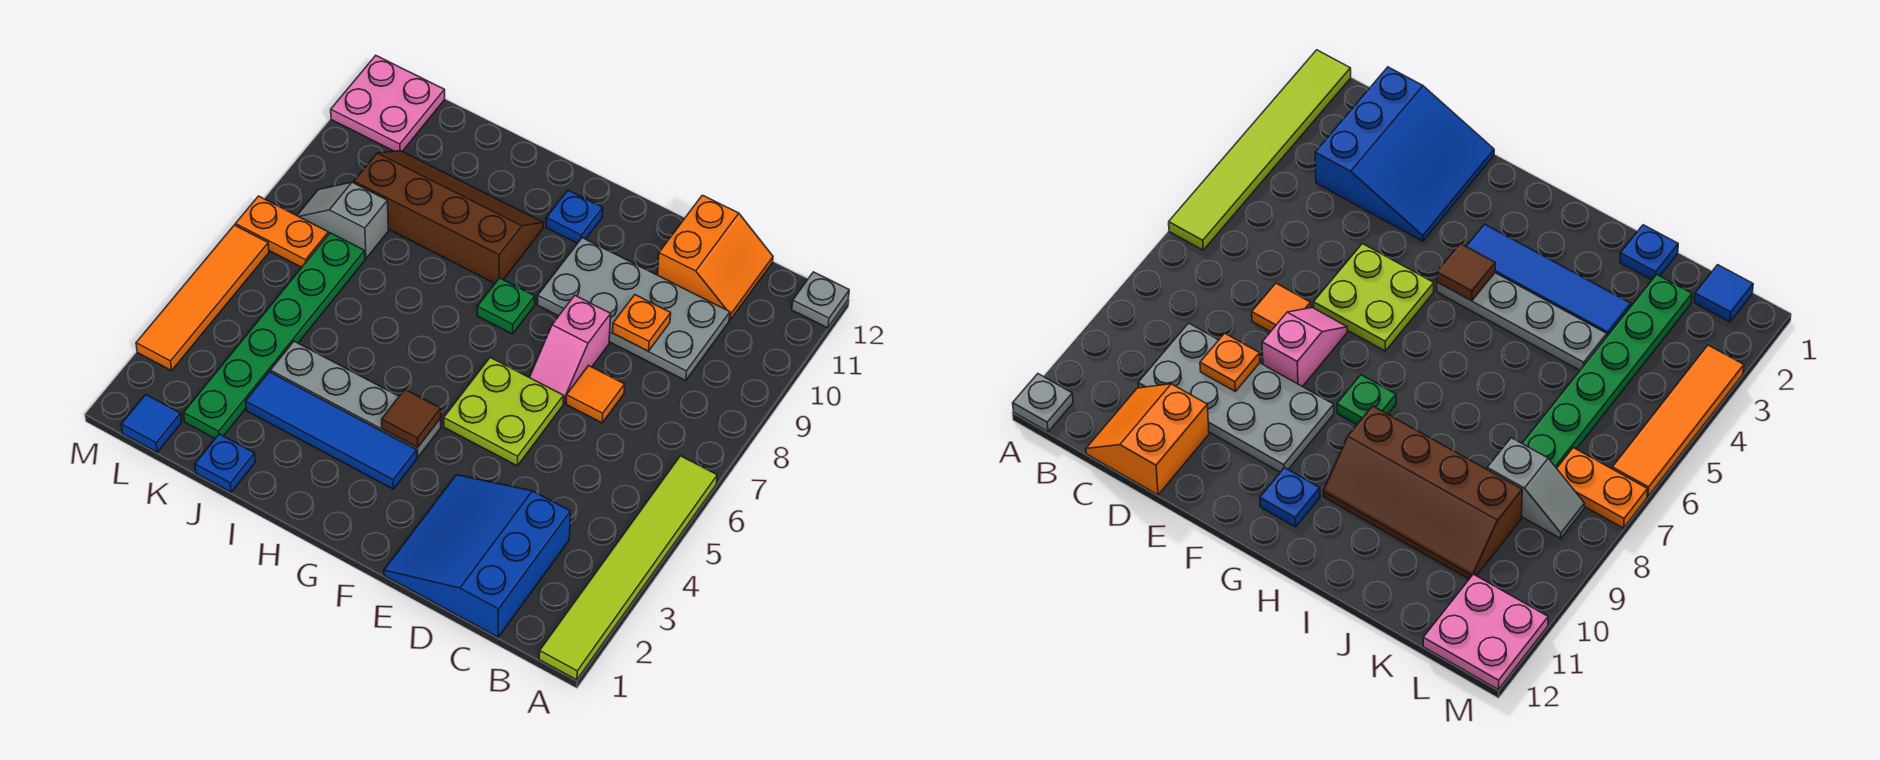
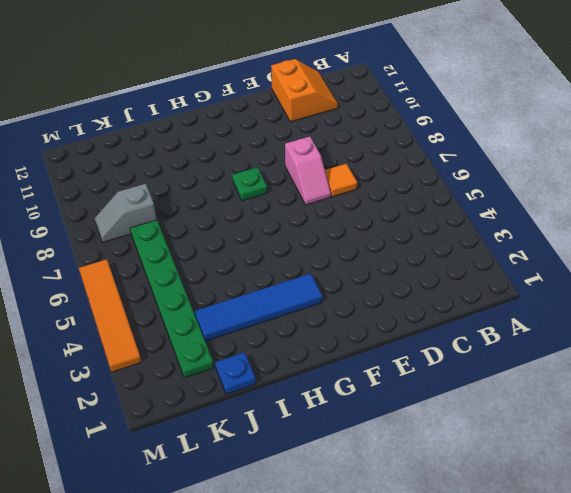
none -> lime tile A1:A6 level 1
none -> grey plate A12 level 1
none -> blue slope C1:E3 level 1 top C

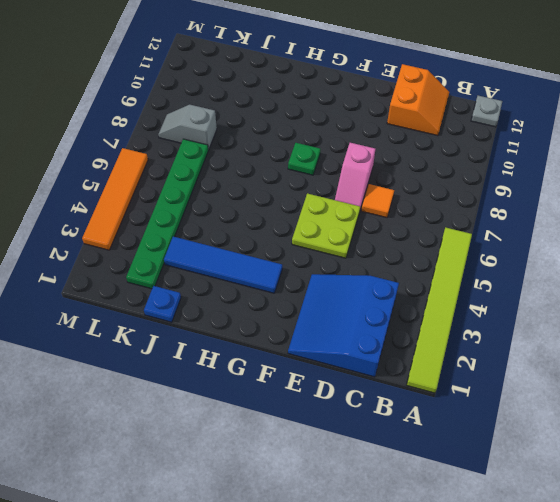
none -> grey plate C9:F10 level 1
none -> grey plate G4:J4 level 1
none -> blue plate G11 level 1

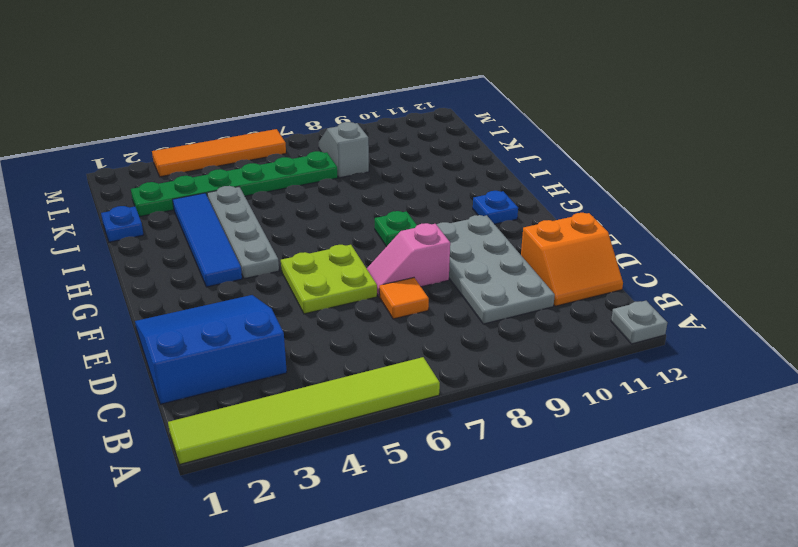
none -> brown slope H9:K10 level 1 top 9
none -> blue tile L1 level 1
none -> orange plate L7:M7 level 1

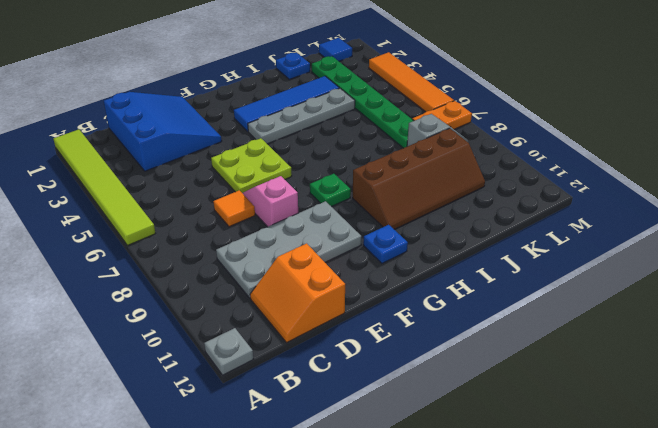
none -> pink plate L11:M12 level 1
none -> orange plate D9 level 2
none -> brown tile G4 level 2

